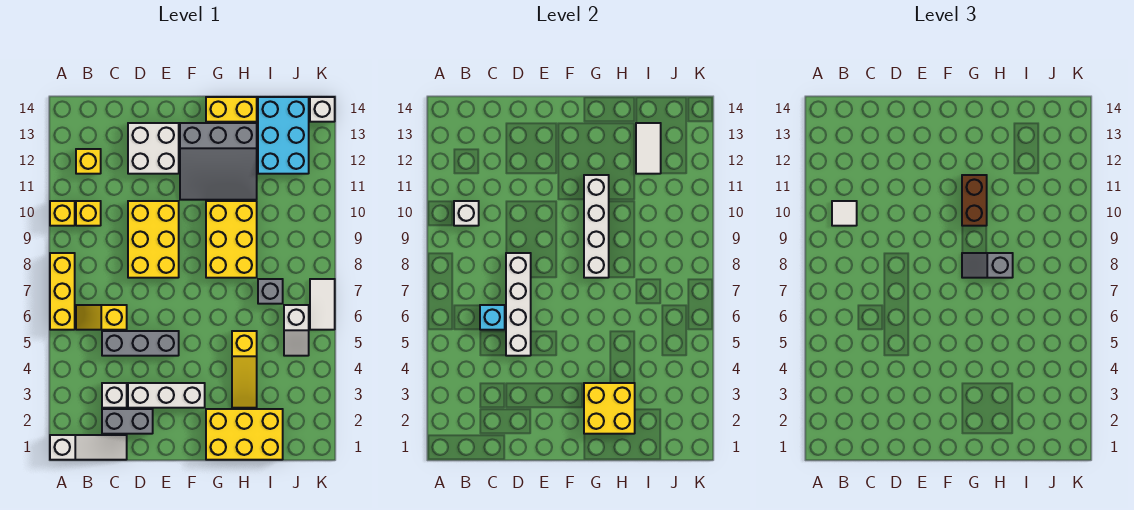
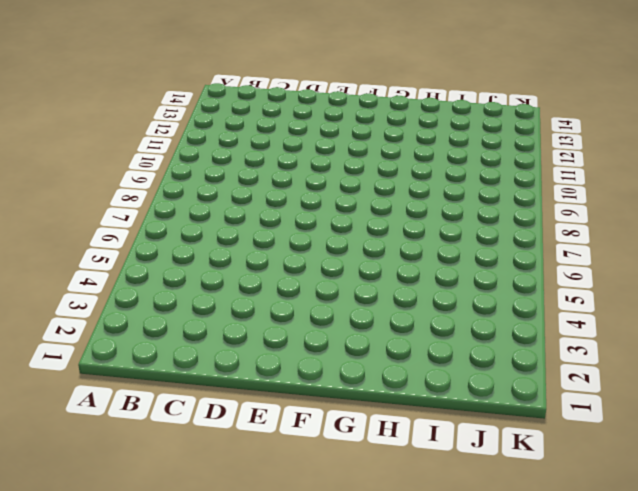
none -> white slope A1:C1 level 1 top A
none -> yellow brick A6:A8 level 1
none -> yellow brick A10 level 1
none -> yellow slope B6:C6 level 1 top C

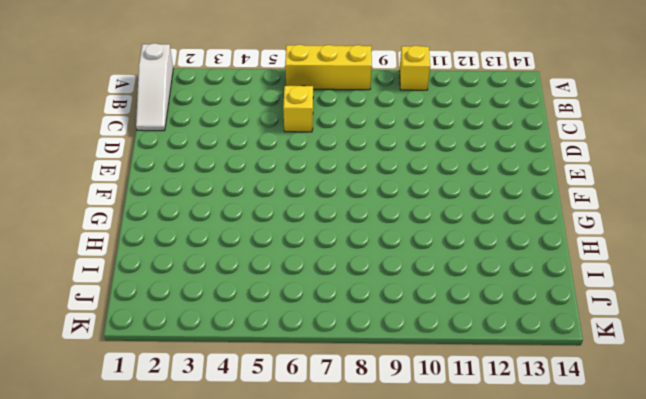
none -> yellow brick B10 level 1
none -> yellow brick B12 level 1
none -> grey brick C2:D2 level 1
none -> white brick C3 level 1

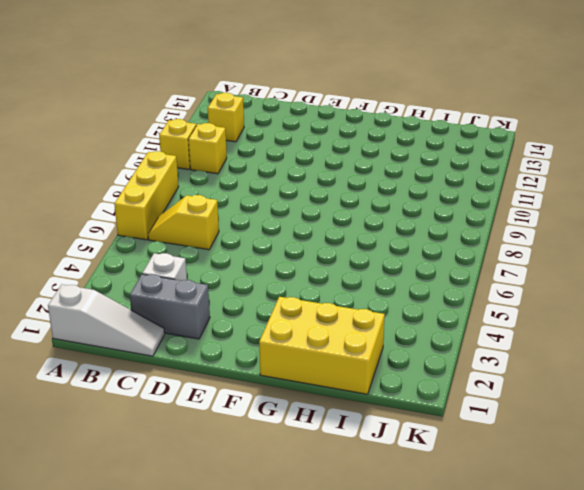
none -> grey brick C5:E5 level 1
none -> white brick D3:F3 level 1
none -> yellow brick D8:E10 level 1
none -> white brick D12:E13 level 1

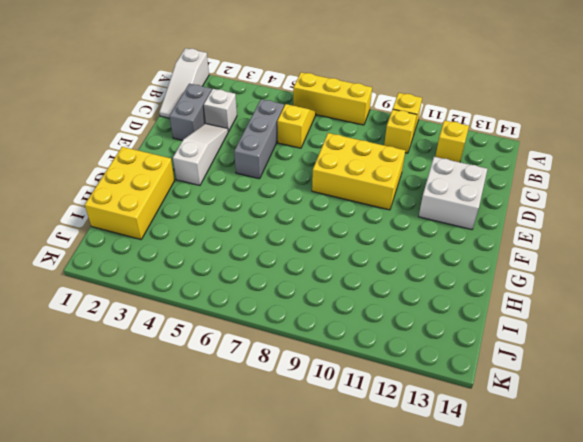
white slope D3:F3 level 1 top F -> white brick D3:F3 level 1
none -> grey slope F11:H13 level 1 top 13
none -> yellow brick G8:H10 level 1
none -> yellow brick G14:H14 level 1
none -> yellow slope H3:H5 level 1 top 5

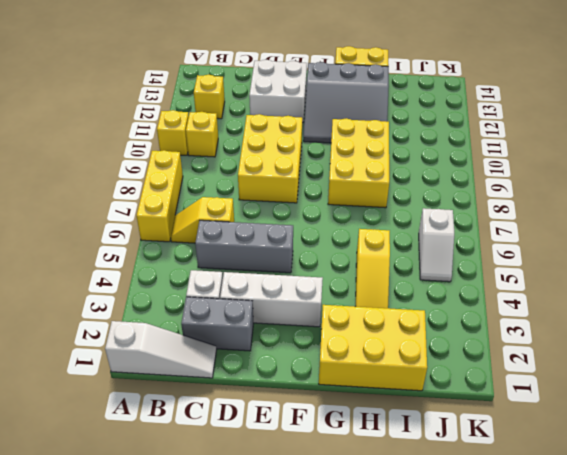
none -> grey brick I7 level 1
none -> cyan brick I12:J14 level 1
none -> white tile K6:K7 level 1
none -> white brick K14 level 1

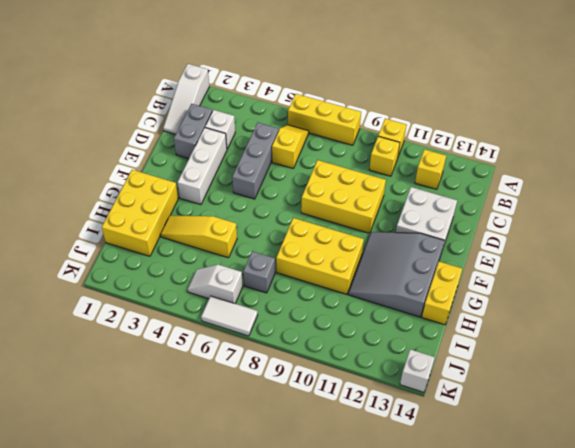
none -> cyan brick I12:J14 level 1
none -> white brick B10 level 2
none -> cyan brick C6 level 2
none -> white brick D5:D8 level 2

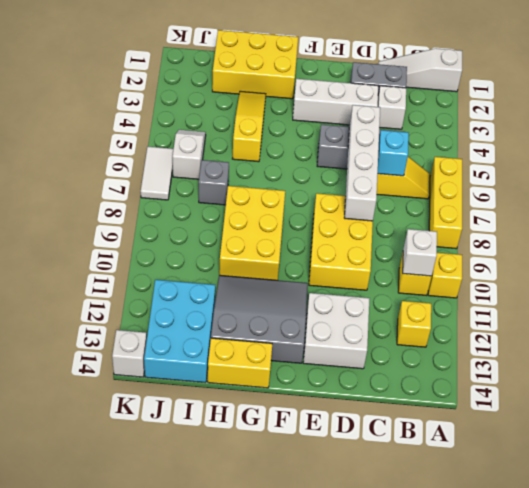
none -> yellow brick G2:H3 level 2
none -> white brick G8:G11 level 2
none -> white tile I12:I13 level 2
none -> white tile B10 level 3

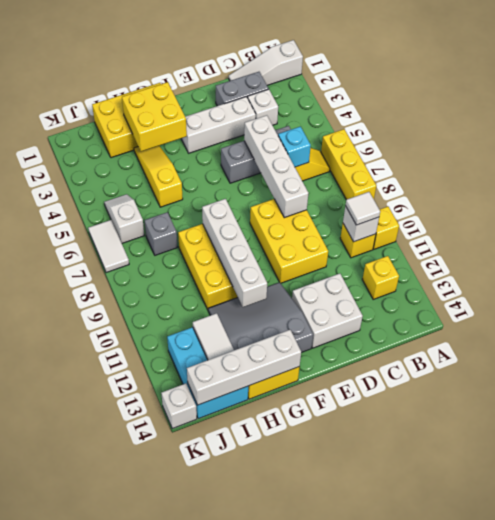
white brick G14:J14 level 2 -> none
none -> grey slope G8:H8 level 3 top H
none -> brown brick G10:G11 level 3

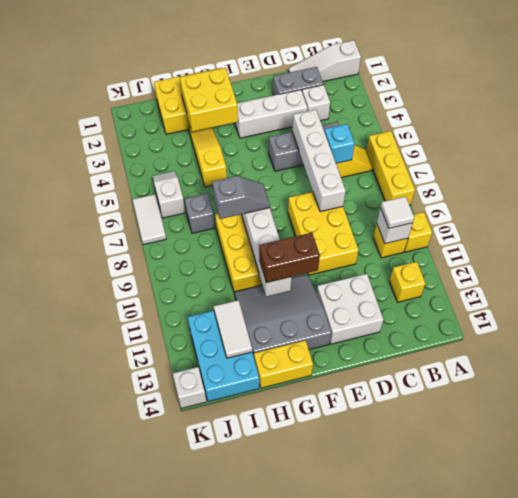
brown brick F11:G11 level 3 -> brown brick G10:G11 level 3

